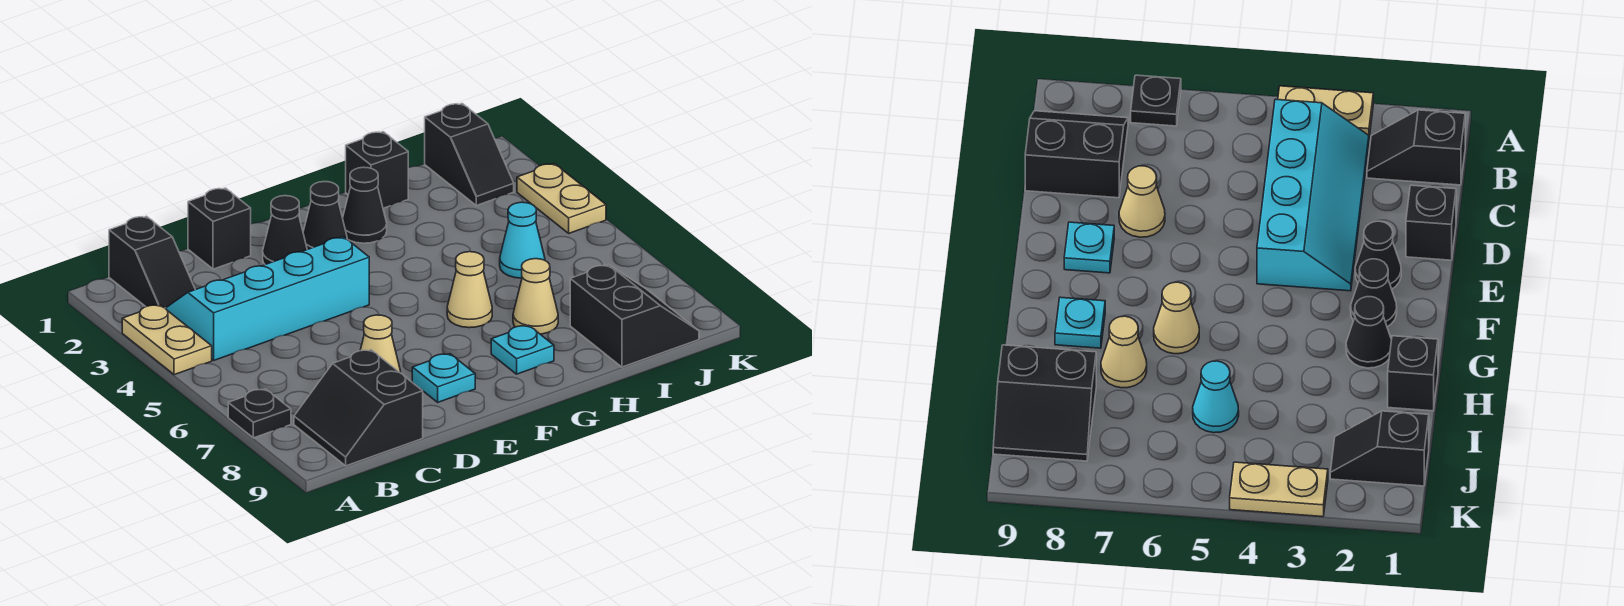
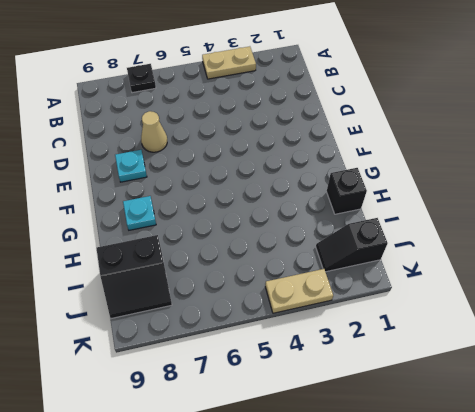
none -> black slope B1:B2 level 1 top 1
none -> cyan slope B3:E4 level 1 top 4
none -> black slope B8:C9 level 1 top C

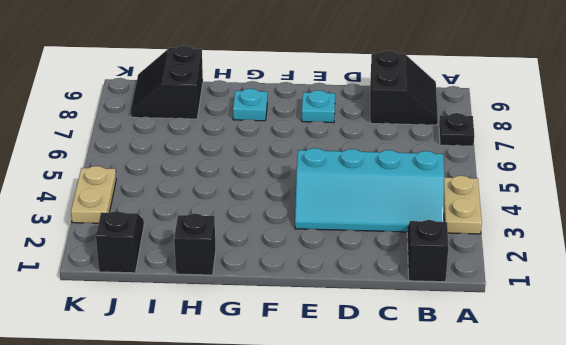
none -> black brick D1 level 1
none -> tan cone D7 level 1
none -> black cone E2 level 1

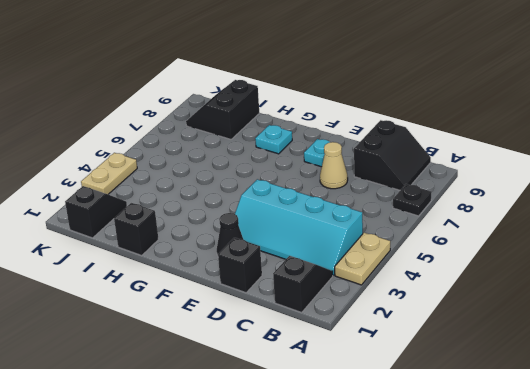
none -> black cone F2 level 1
none -> black cone G2 level 1
none -> tan cone G6 level 1

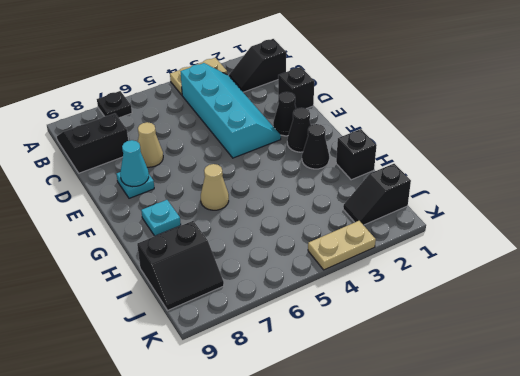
cyan cone E8 level 2 -> cyan cone I5 level 1
none -> tan cone H7 level 1

